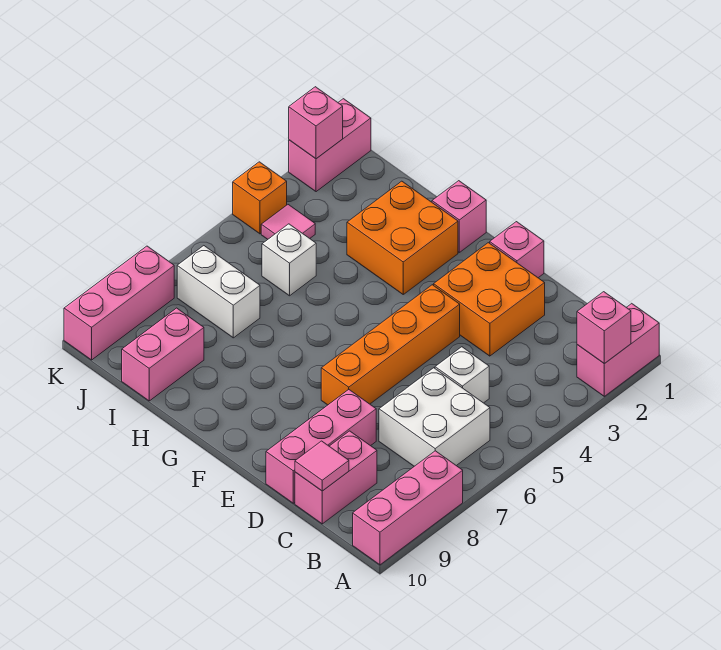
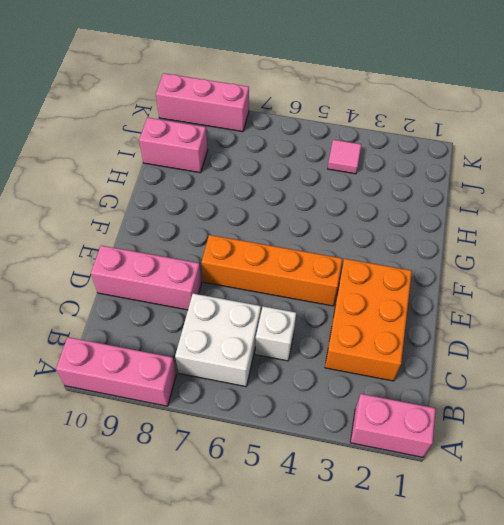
orange brick C2:E3 level 1 -> orange brick D2:E3 level 1
none -> pink brick C9:C10 level 1
none -> pink brick E1 level 1
none -> pink brick G1 level 1

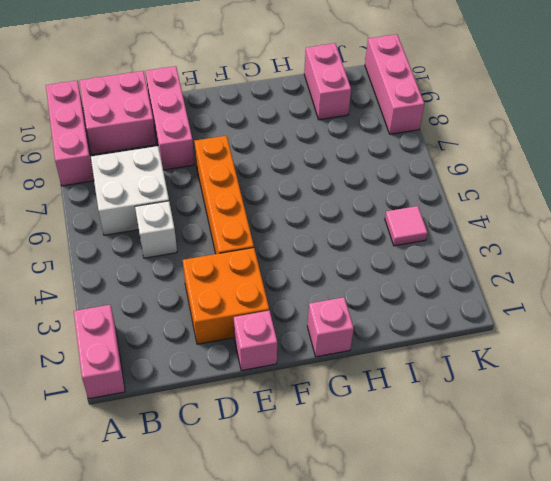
pink brick B9:C10 level 1 -> pink brick C9:C10 level 1
none -> orange brick G2:H3 level 1
none -> white brick I5 level 1
none -> white brick I7:J7 level 1

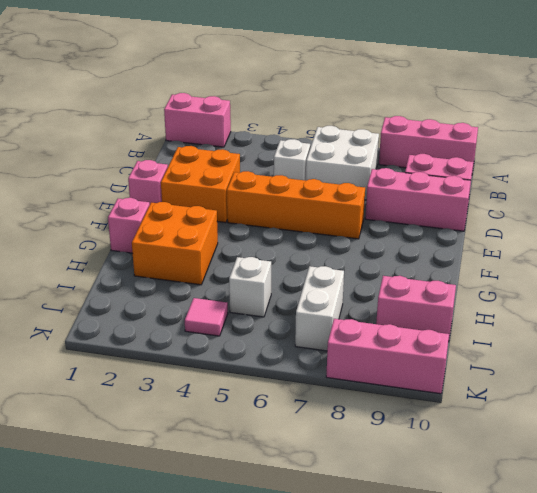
none -> pink brick K1:K2 level 1
none -> orange brick K4 level 1
none -> pink brick A2 level 2

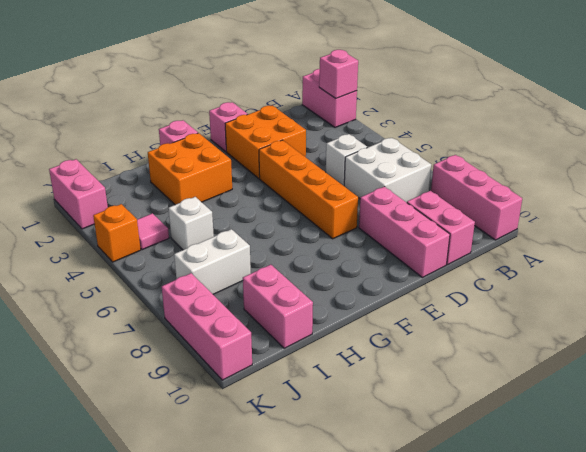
none -> pink tile C10 level 2
none -> pink brick K2 level 2

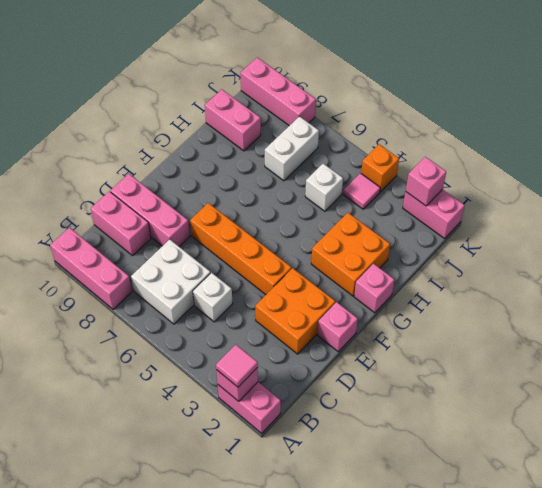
pink tile A2 level 3 -> pink tile C10 level 2

